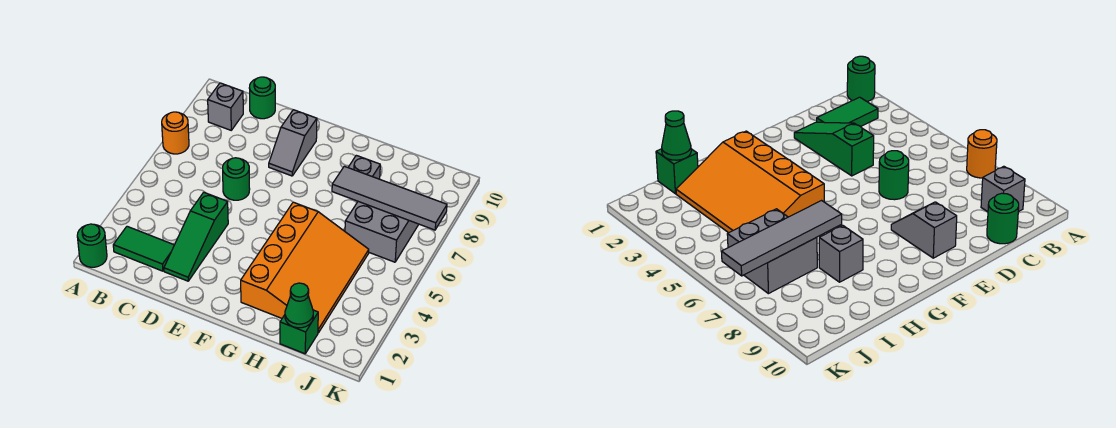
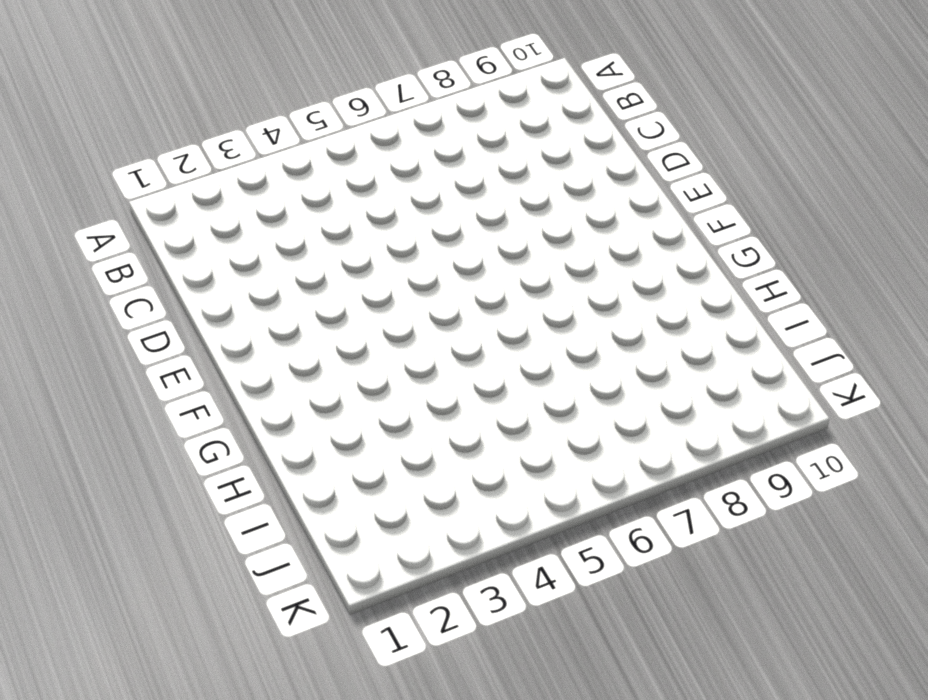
none -> green round brick A1 level 1
none -> orange round brick A7 level 1
none -> green tile B2:C2 level 1

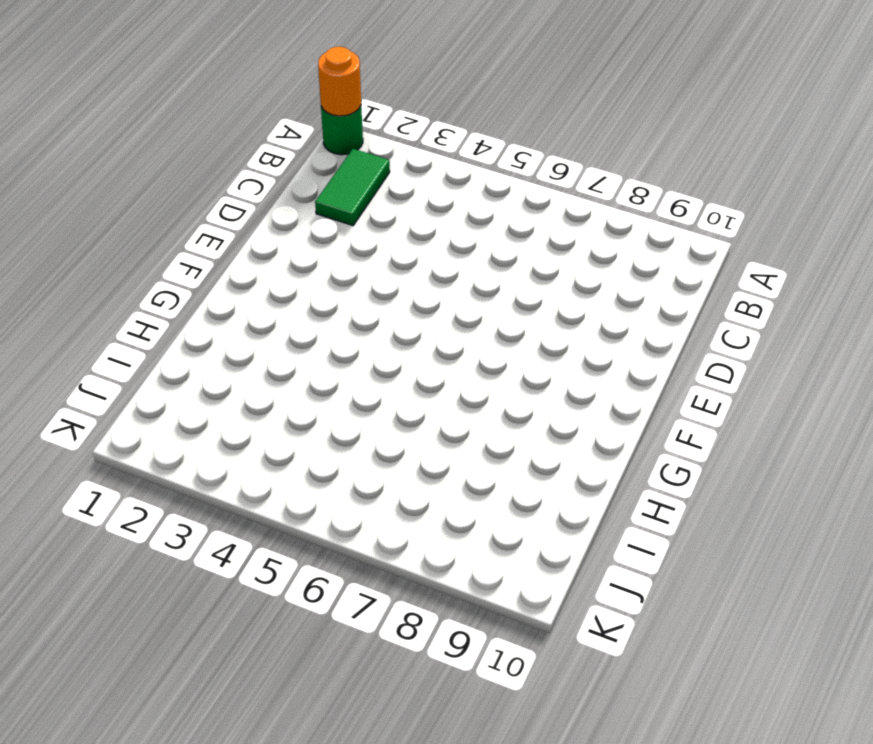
orange round brick A1 level 2 -> orange round brick A7 level 1
none -> grey brick B9 level 1
none -> green round brick C10 level 1
none -> green slope D2:D4 level 1 top 4

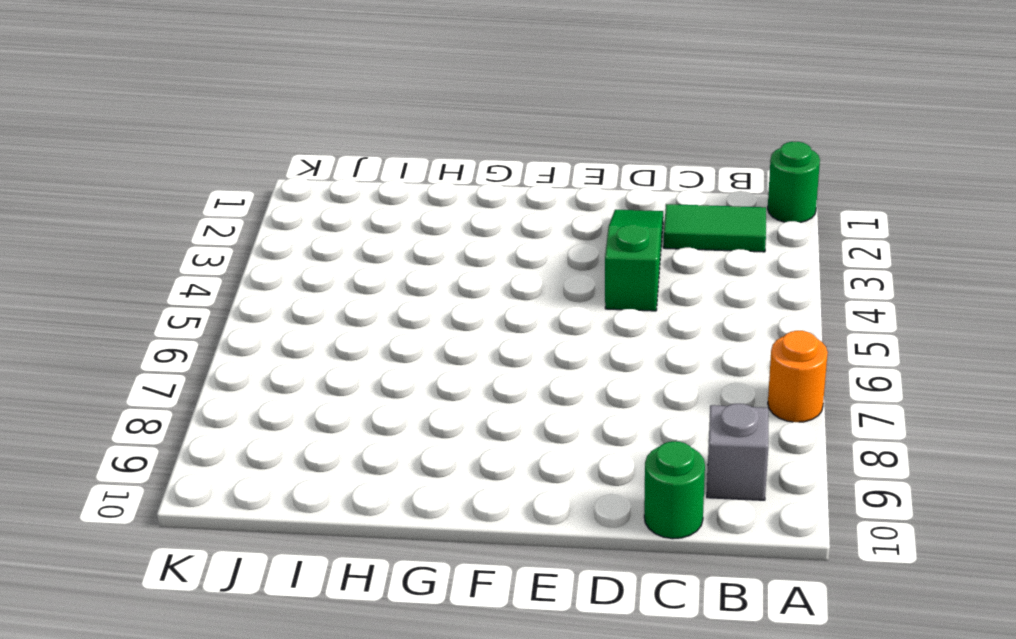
none -> green round brick D6 level 1
none -> grey slope E8:E9 level 1 top 9
none -> orange slope G2:I5 level 1 top G

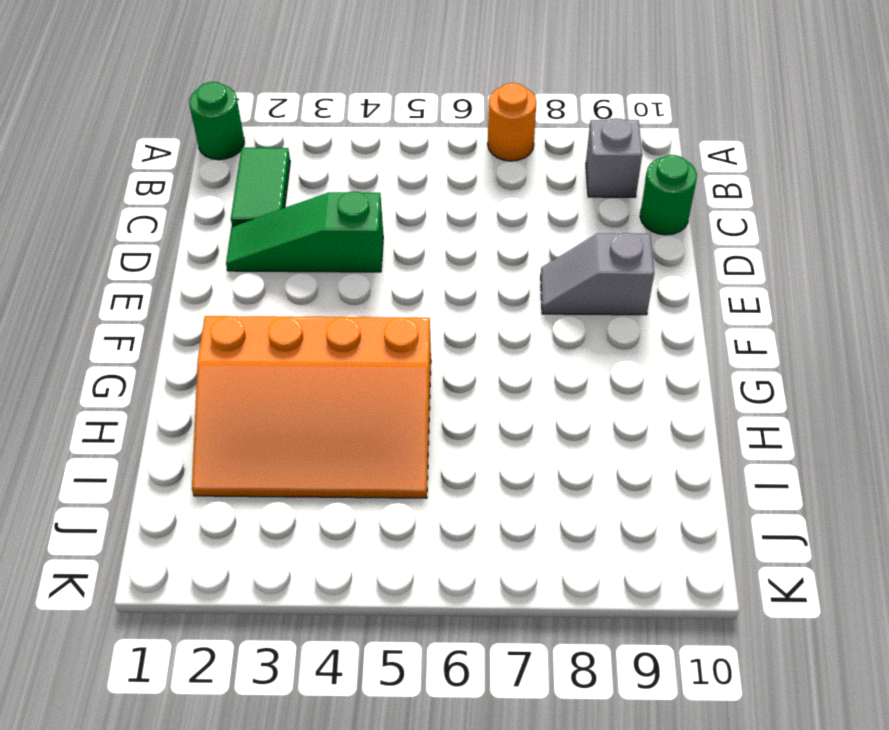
none -> green round brick D6 level 1
none -> grey brick H8 level 1
none -> green brick I1 level 1

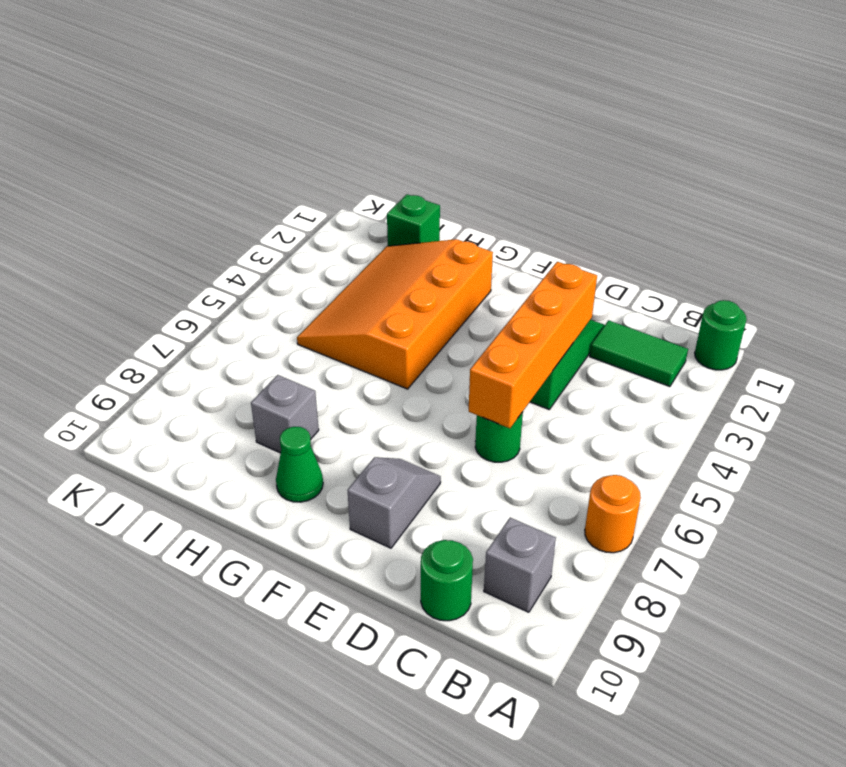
orange brick D3:D6 level 2 -> none
green cone G9 level 1 -> green cone I1 level 2
none -> grey brick I6:J7 level 1
none -> grey tile H7:K7 level 2

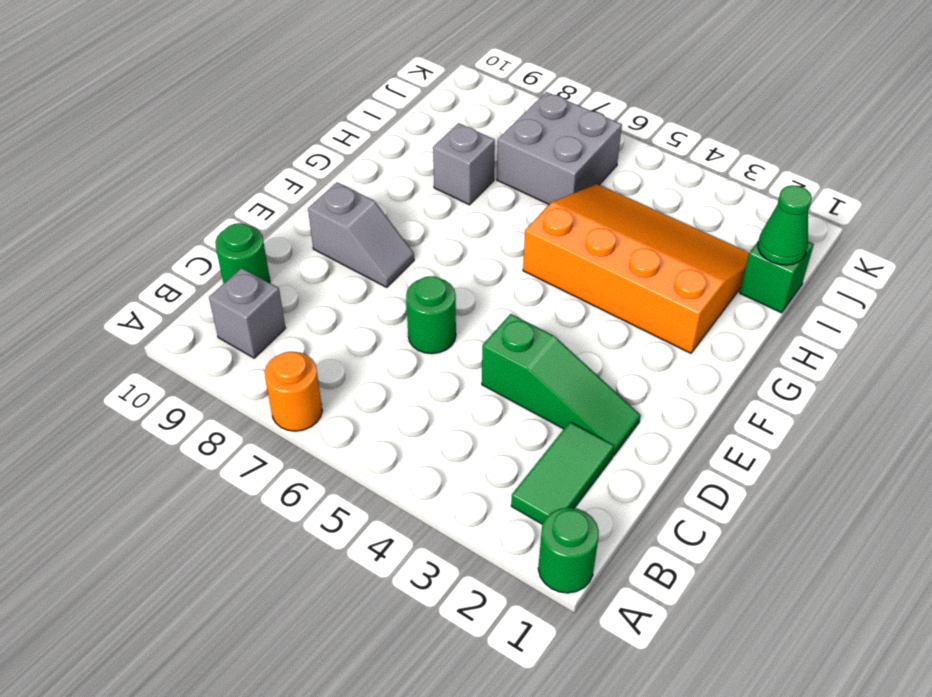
none -> grey tile H7:K7 level 2

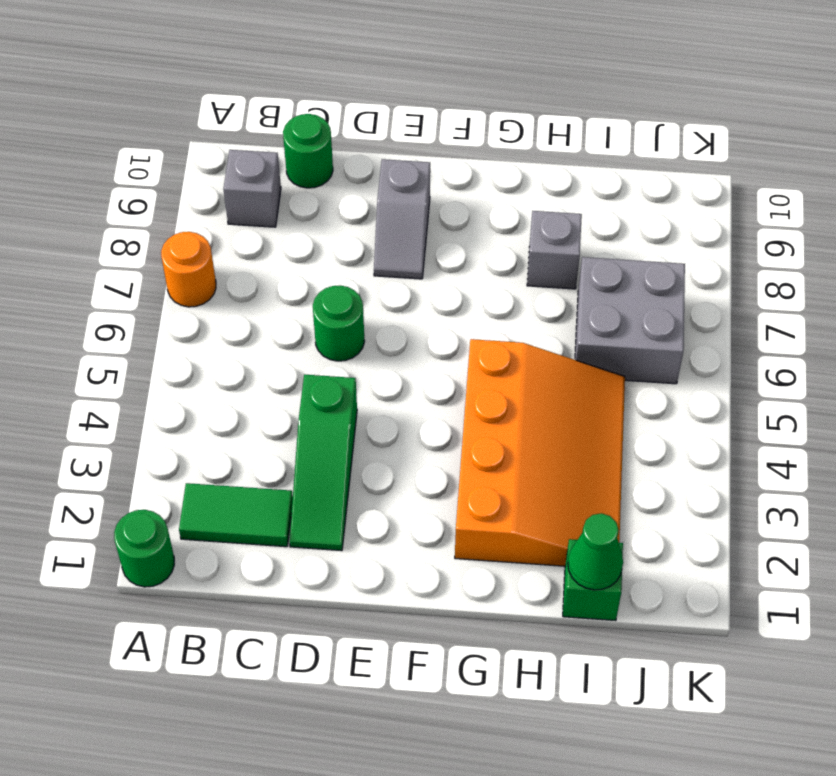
none -> grey tile H7:K7 level 2

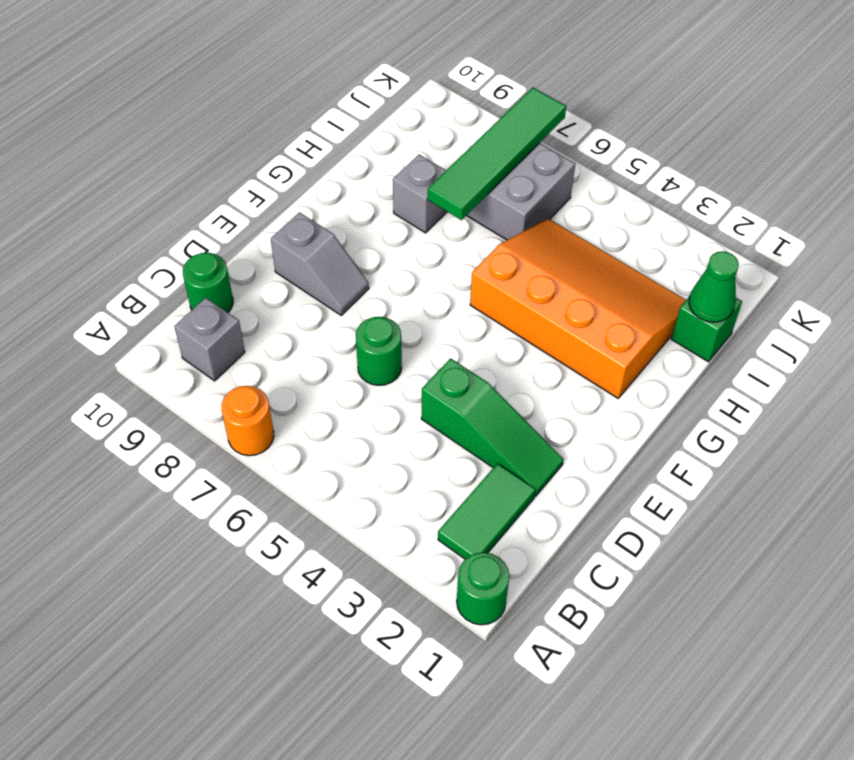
green tile H7:K7 level 2 -> grey tile H7:K7 level 2

